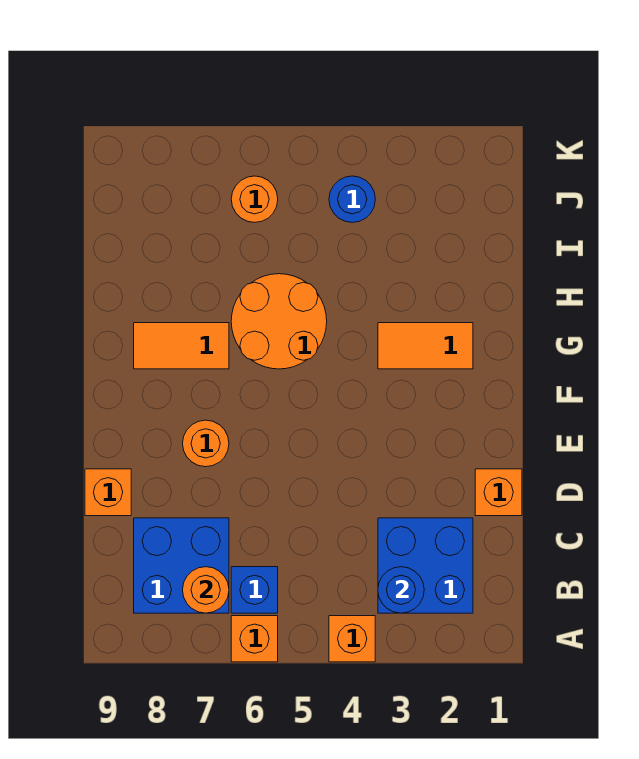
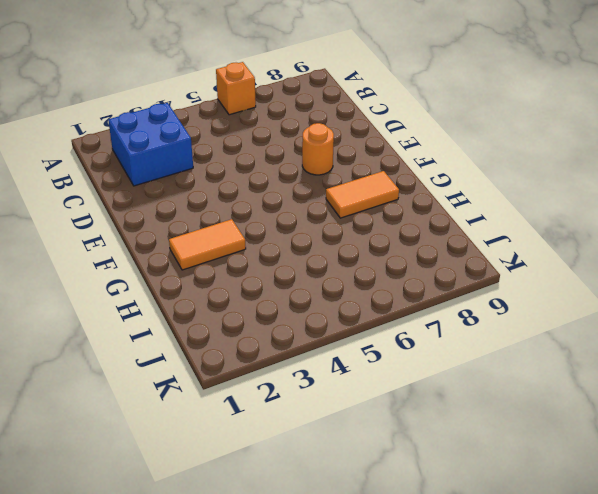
none -> orange brick A4 level 1
none -> blue brick B6 level 1
none -> blue brick B7:C8 level 1

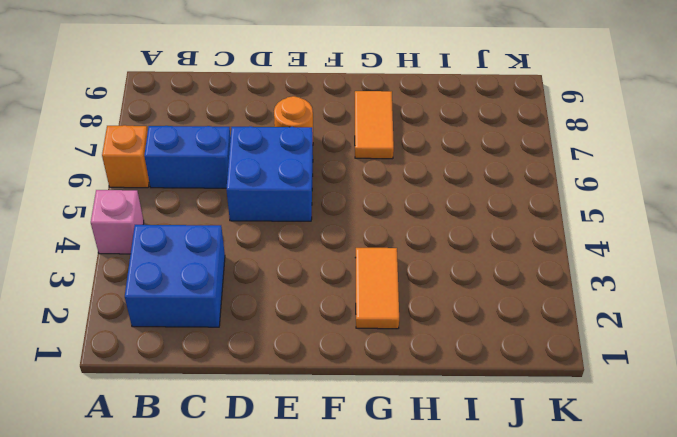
pink brick A4 level 1 -> orange brick A4 level 1
blue brick B6:C6 level 1 -> blue brick B6 level 1
blue brick D5:E6 level 1 -> blue brick B7:C8 level 1
none -> orange brick D1 level 1
none -> orange brick D9 level 1
none -> orange round brick G5:H6 level 1

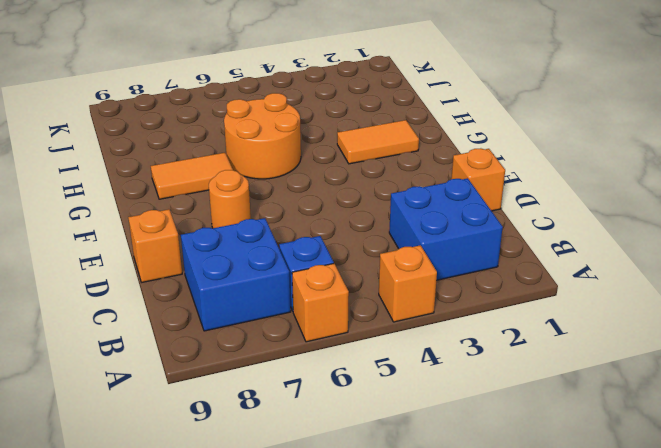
none -> blue round brick J4 level 1
none -> orange round brick J6 level 1
none -> blue round brick B3 level 2

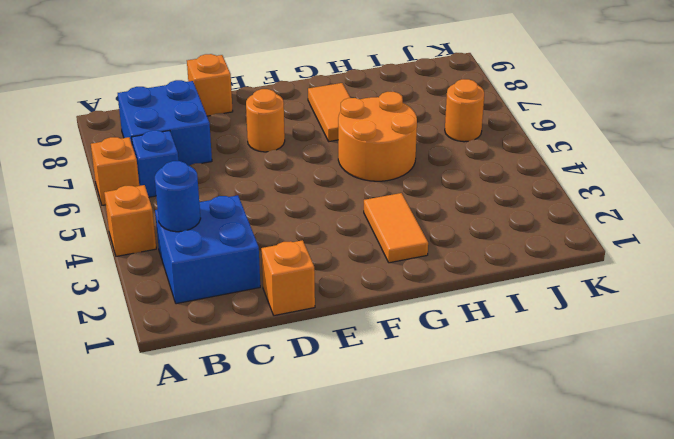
none -> blue round brick J4 level 1
none -> orange round brick B7 level 2

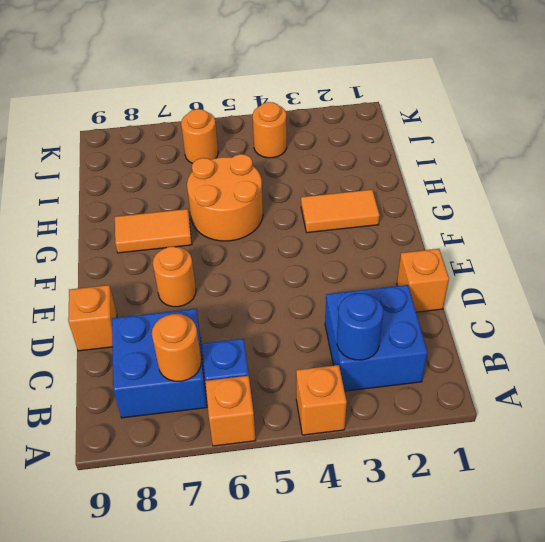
orange round brick J4 level 1 -> blue round brick J4 level 1

